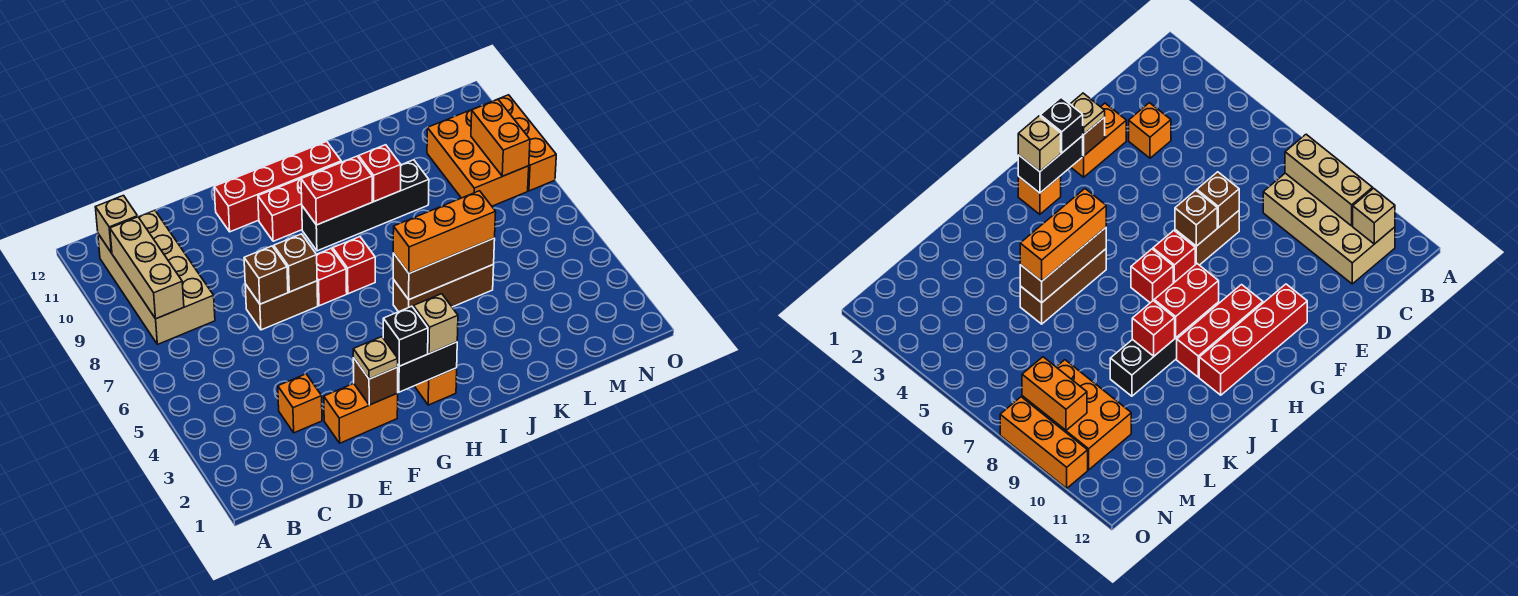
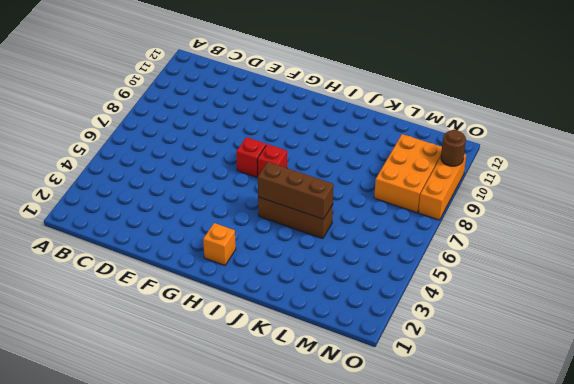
brown round brick O10 level 2 -> none
none -> tan brick B8:C11 level 1
none -> orange brick D3 level 1
none -> orange brick E2:F2 level 1

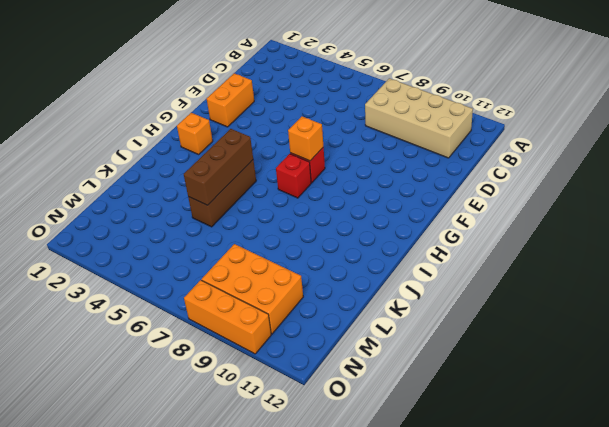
orange brick G7 level 2 -> orange brick D3 level 1
none -> brown brick E7:F7 level 1
none -> red brick F11:I11 level 1
none -> red brick G10:I10 level 1

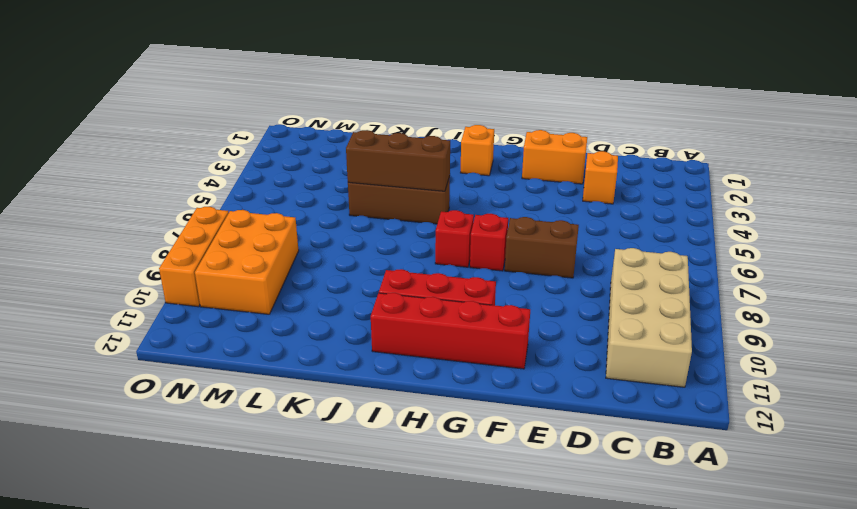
none -> black brick H9:K9 level 1
none -> tan brick B8:B10 level 2
none -> tan brick B11 level 2

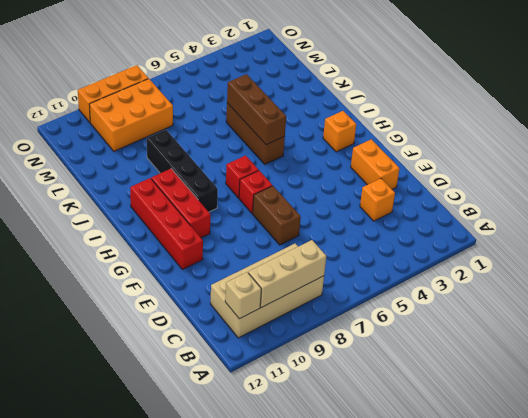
none -> brown brick E7 level 2
none -> brown brick F2 level 2
none -> brown brick F7 level 2

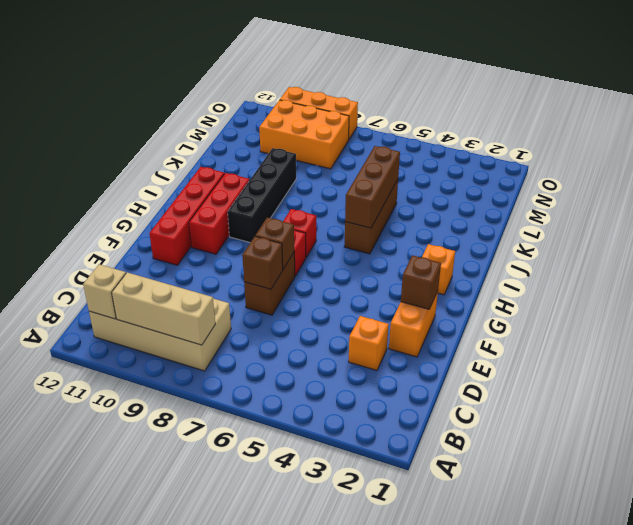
none -> black brick G2:H2 level 2
none -> red brick H9:I9 level 2
none -> red brick J9 level 2

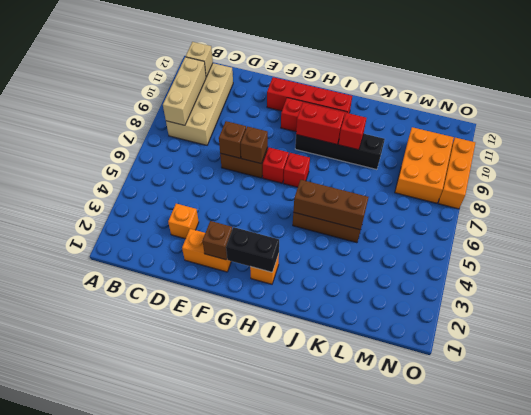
none -> orange brick N8:N9 level 2
none -> tan plate F2 level 3
none -> black brick G2 level 3

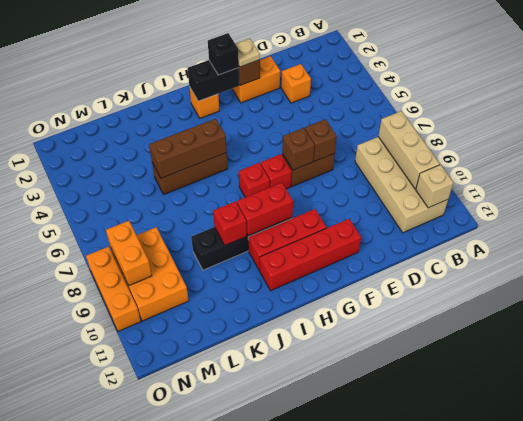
none -> tan brick H2 level 3
none -> orange brick I5:K5 level 3

